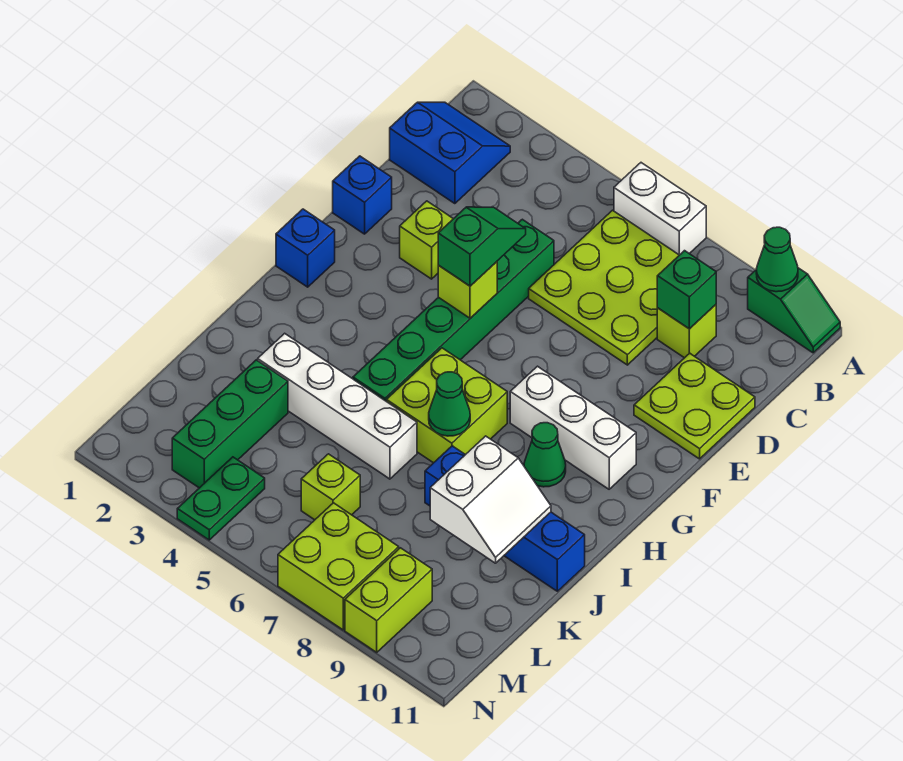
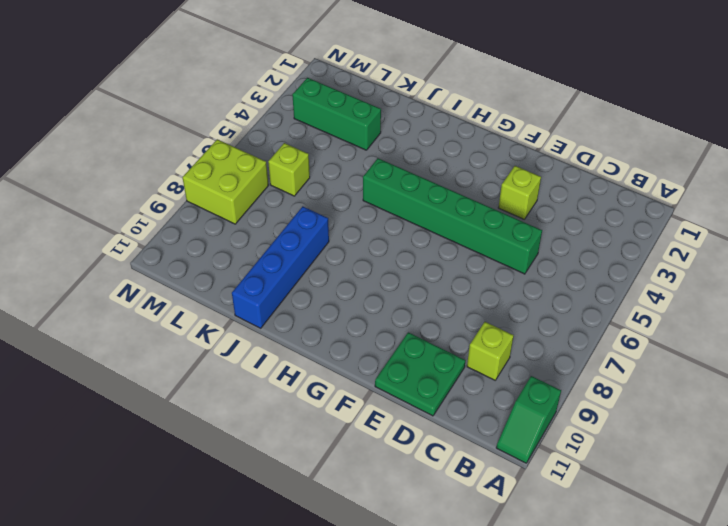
green plate D10:E11 level 1 -> lime plate D10:E11 level 1
none -> white brick A6:A7 level 1
none -> blue slope B1:C2 level 1 top C
none -> lime plate B6:D8 level 1

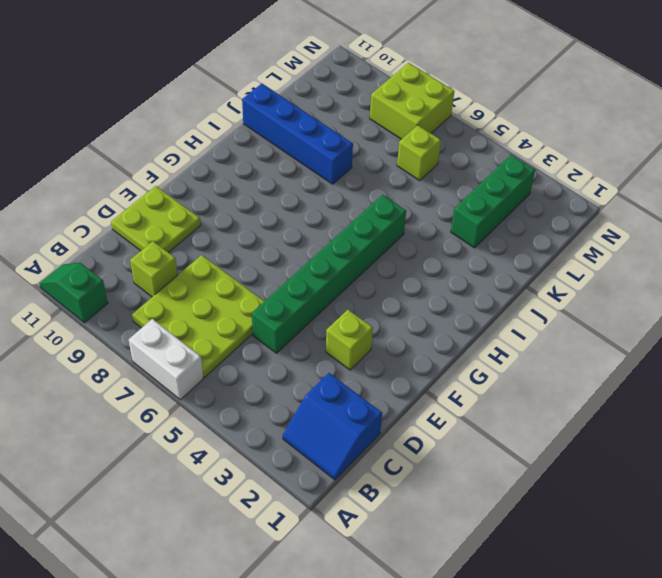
none -> blue brick E1 level 1
none -> blue brick G1 level 1
none -> white brick G8:G10 level 1

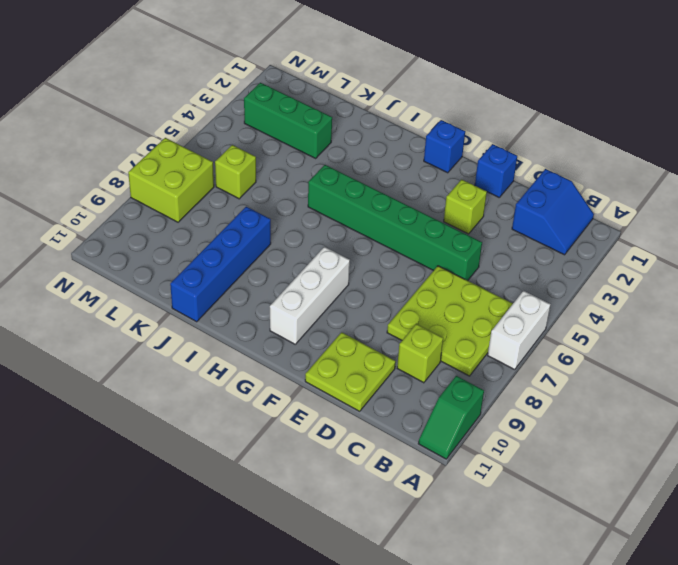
none -> lime brick H6:I7 level 1
none -> green cone H9 level 1
none -> white brick J3:J6 level 1

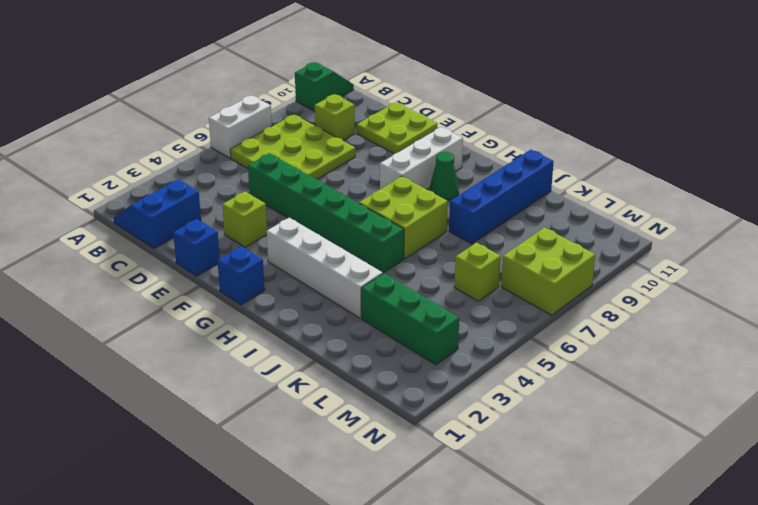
white brick G3:J3 level 1 -> white brick J3:J6 level 1
none -> green plate M4:N4 level 1
none -> lime brick M9:N9 level 1
none -> green cone A10 level 2

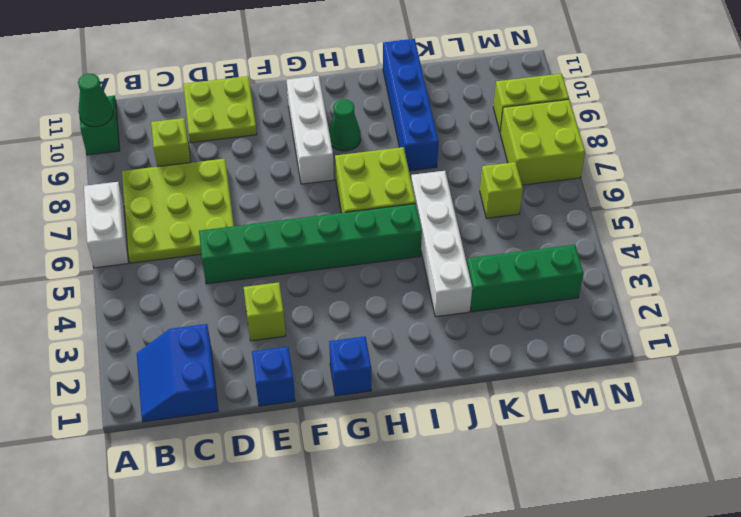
none -> green plate M4:N4 level 1
none -> green brick C9 level 2
none -> lime brick F5 level 2

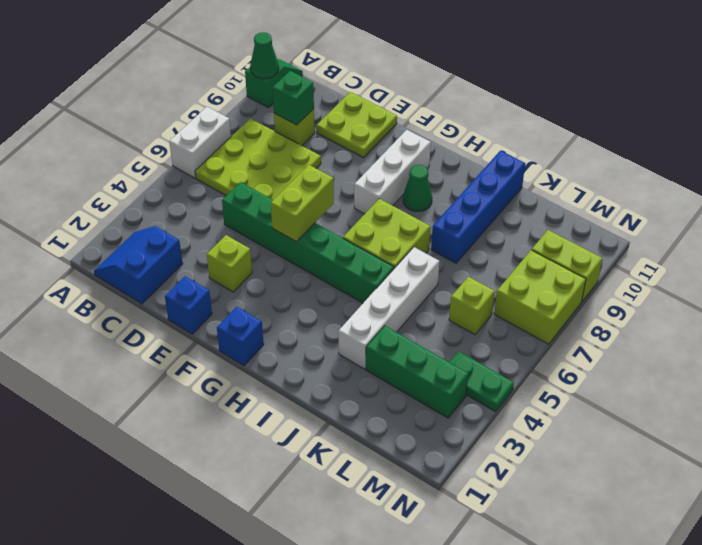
lime brick F5:F6 level 2 -> lime brick F5 level 2
none -> green cone I7 level 2
none -> white slope J9:K10 level 2 top 9
none -> green slope E5:F5 level 3 top F

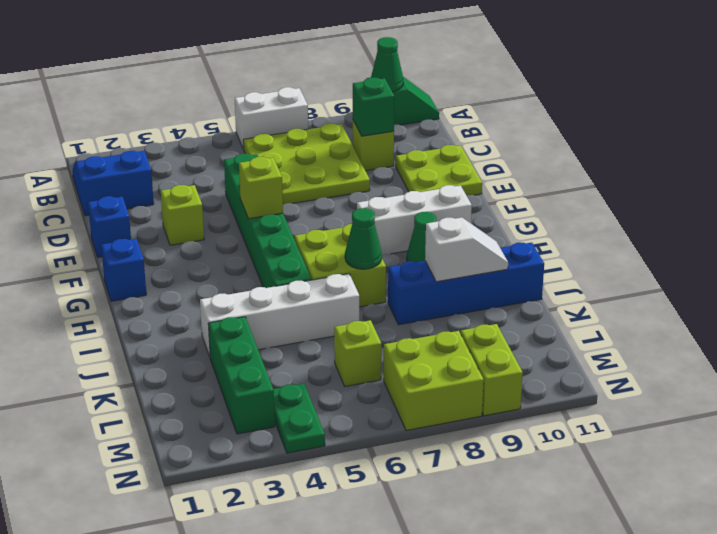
white slope J9:J10 level 2 top 9 -> white slope J9:K10 level 2 top 9
none -> green slope E5:F5 level 3 top F

